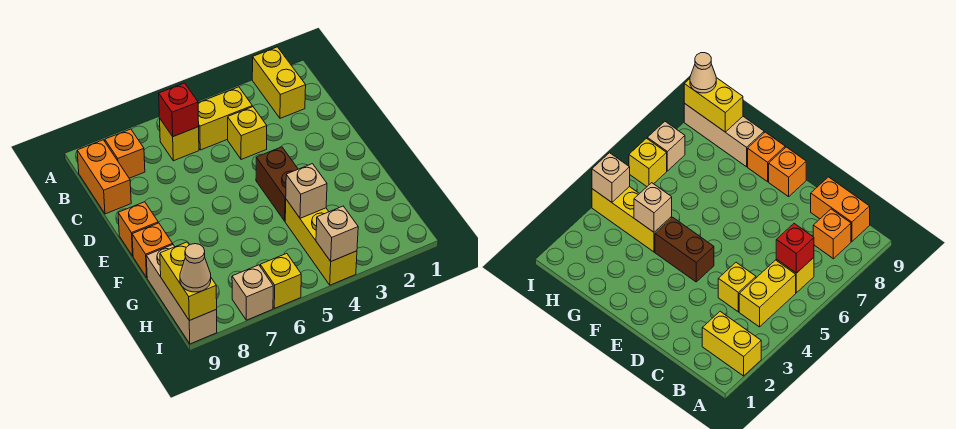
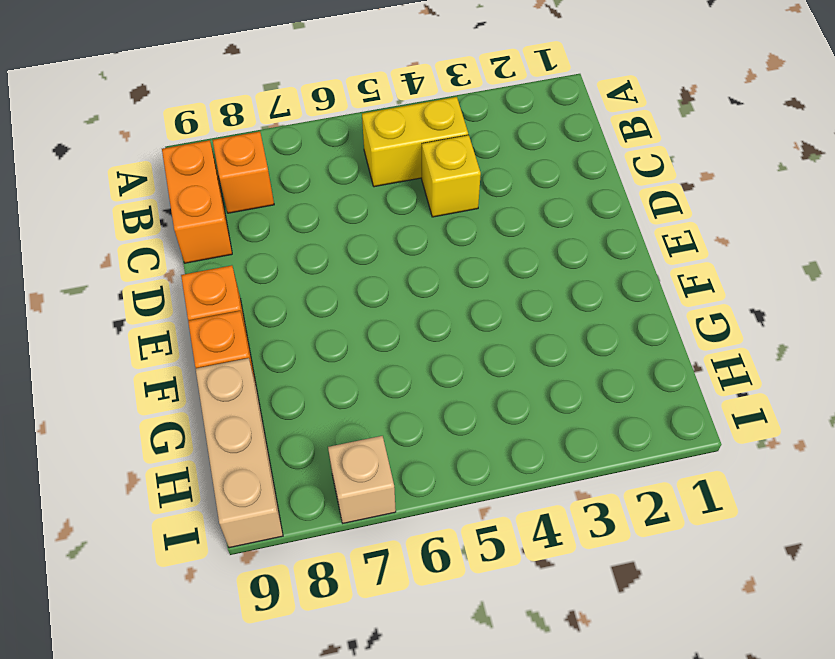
none -> yellow brick A2:B2 level 1
none -> yellow brick B6 level 1
none -> brown brick E4:F4 level 1

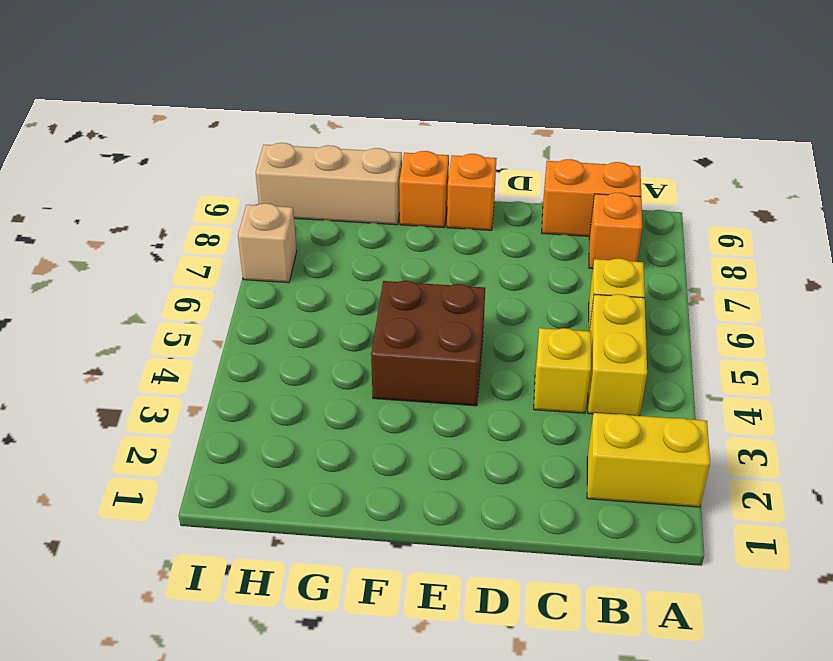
brown brick E4:F5 level 1 -> brown brick E4:F4 level 1
none -> yellow brick G4:I4 level 1
none -> yellow brick I6 level 1
none -> red brick B6 level 2

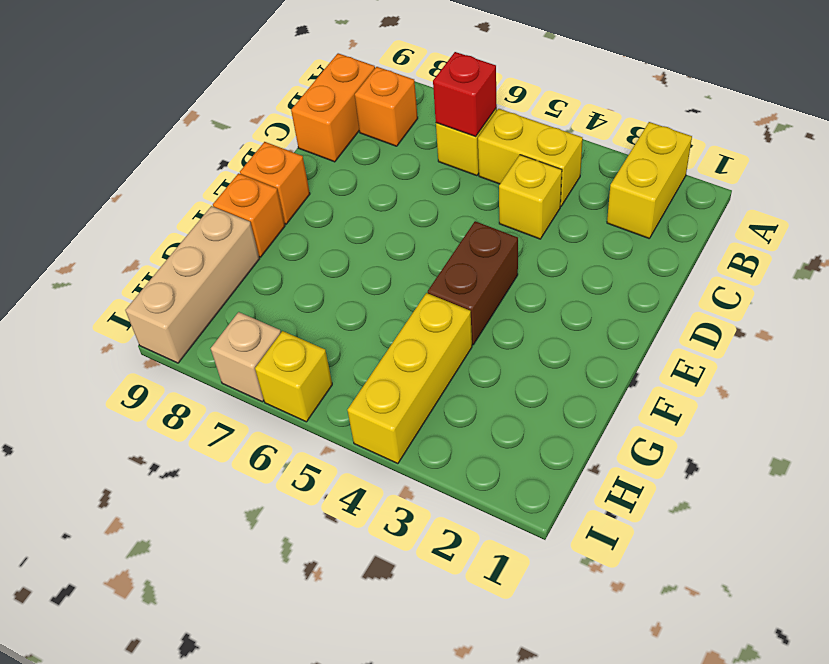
none -> tan brick G4 level 2
none -> yellow brick H9:I9 level 2
none -> tan brick I4 level 2

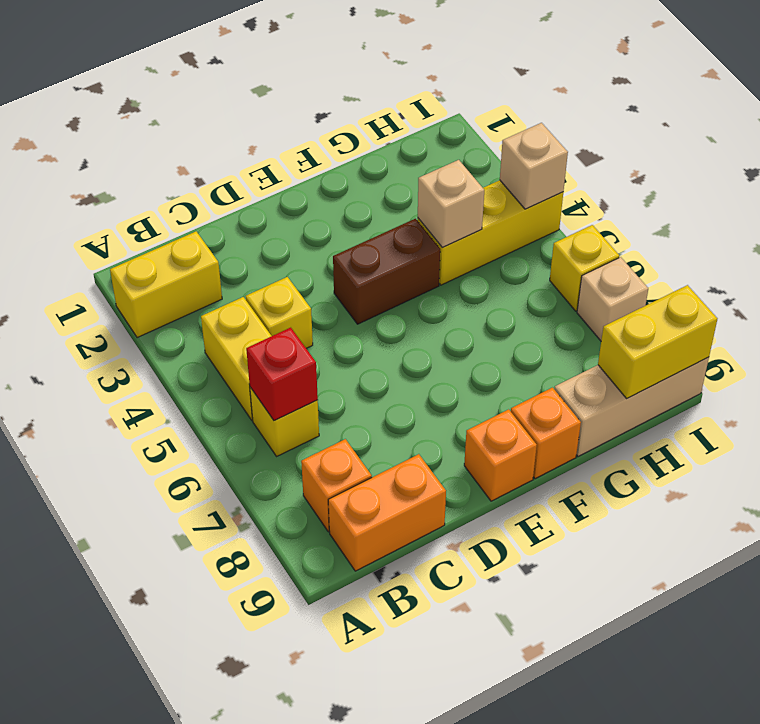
none -> tan cone I9 level 3

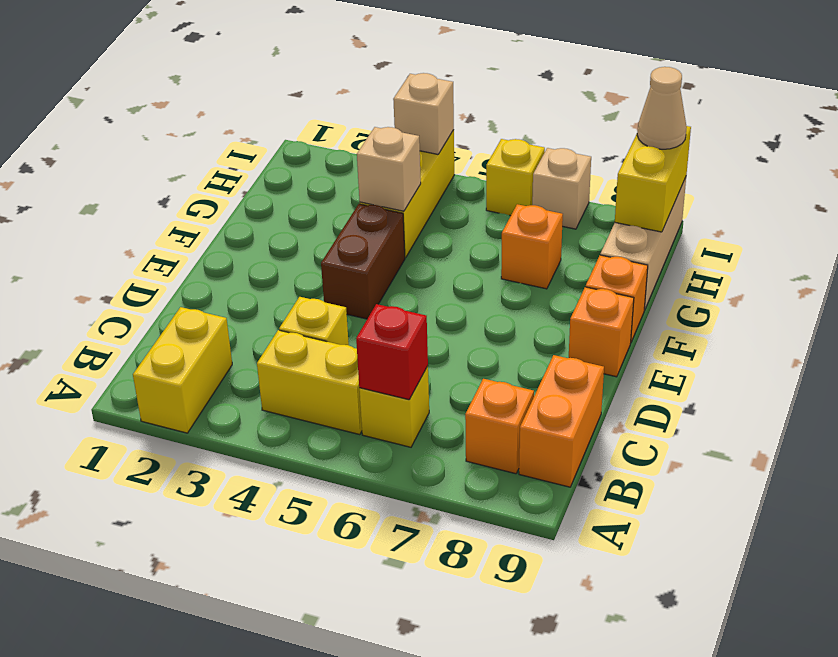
orange brick G7 level 1 -> none

